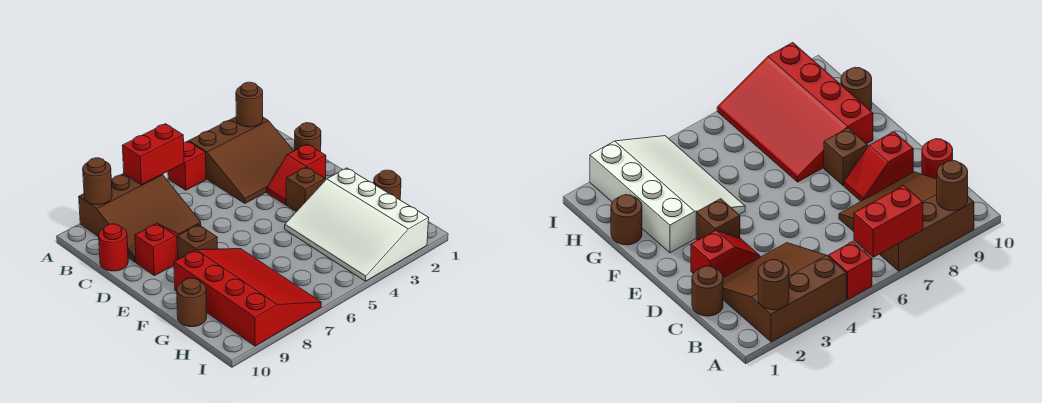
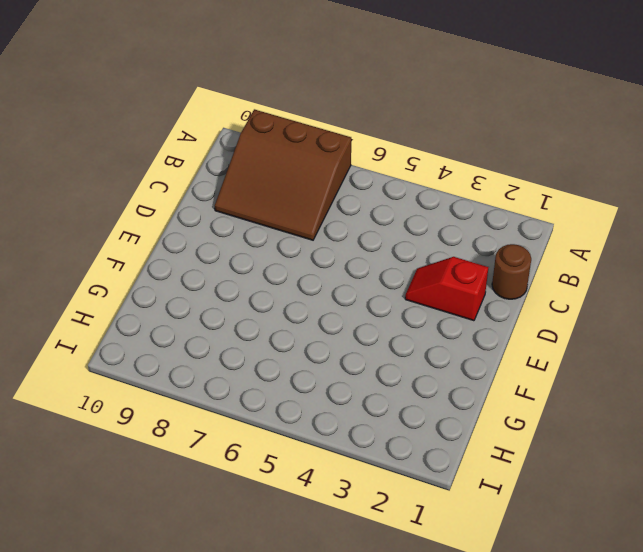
none -> brown slope A2:C4 level 1 top A
none -> red brick A5 level 1
none -> red round brick C10 level 1

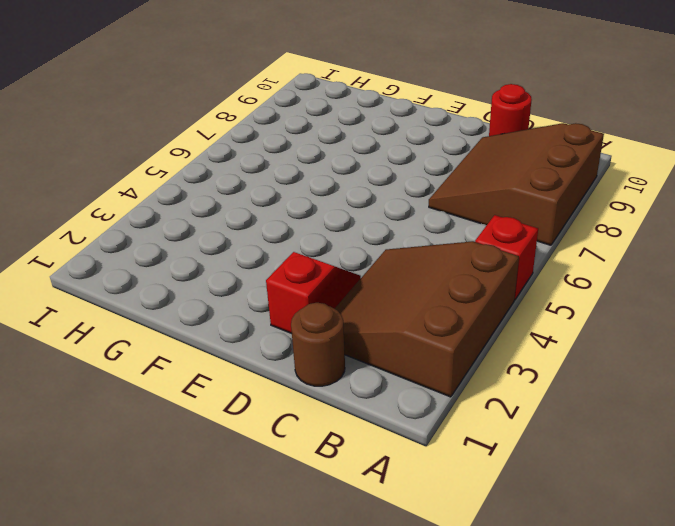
none -> red slope D8:D9 level 1 top 9
none -> brown brick E3 level 1
none -> brown brick E8 level 1

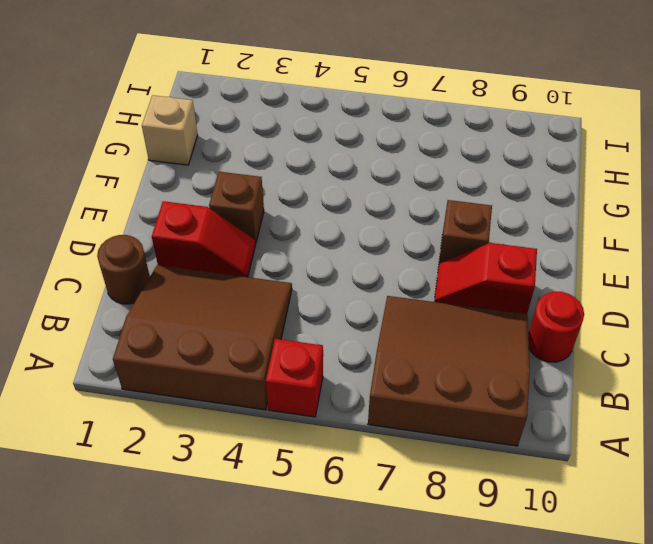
tan brick G1 level 1 -> brown round brick G1 level 1
none -> white slope F2:I4 level 1 top 2
none -> red slope F7:I9 level 1 top 9
none -> brown round brick G10 level 1

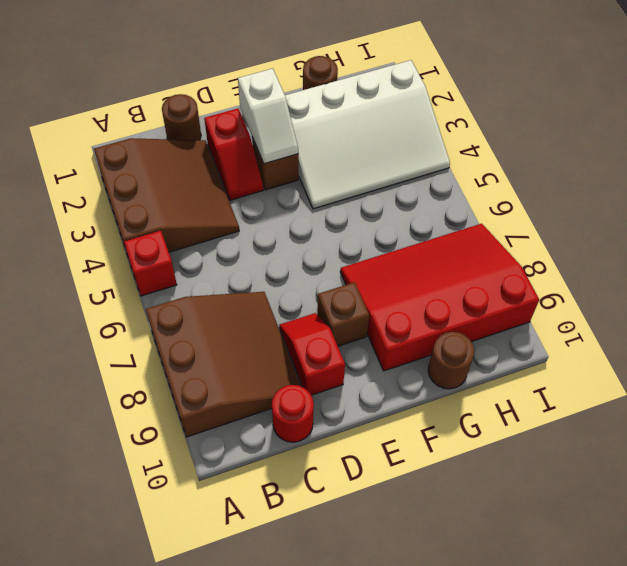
white slope E2:E3 level 2 top 2 -> none
none -> brown round brick A2 level 2
none -> red brick A6:A7 level 2
none -> brown round brick A9 level 2

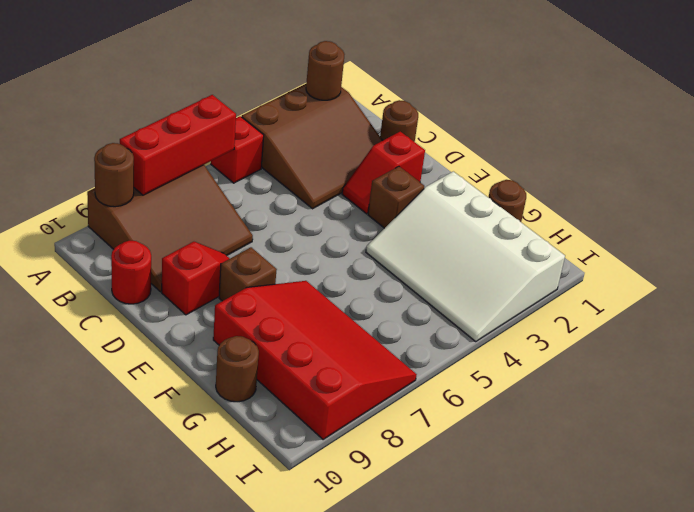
red brick A6:A8 level 2 -> red brick A6:A7 level 2

